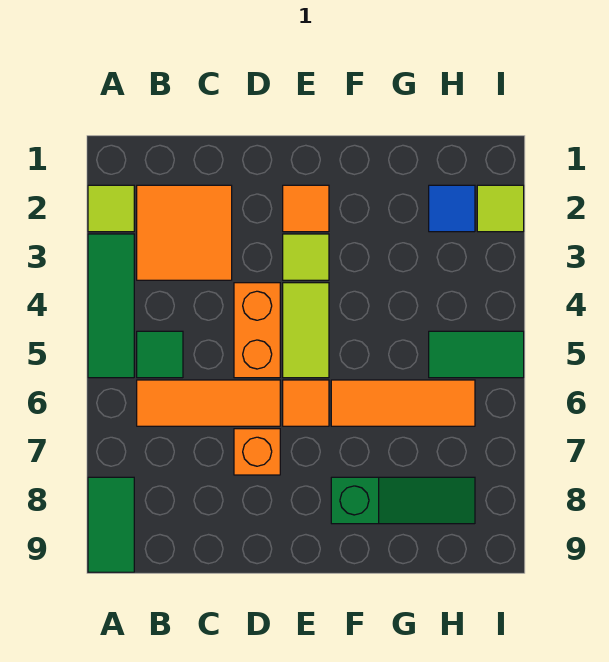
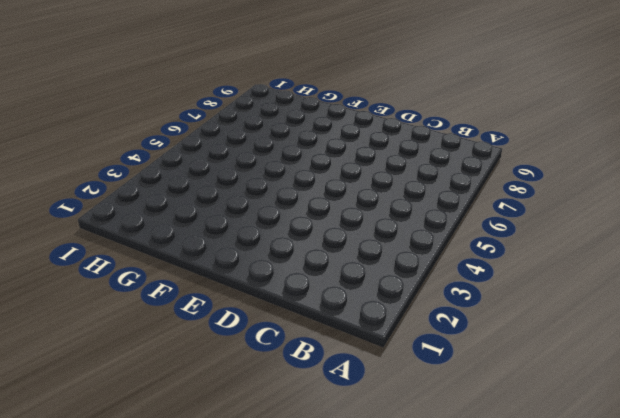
none -> lime tile A2 level 1
none -> green tile A3:A5 level 1
none -> green tile A8:A9 level 1

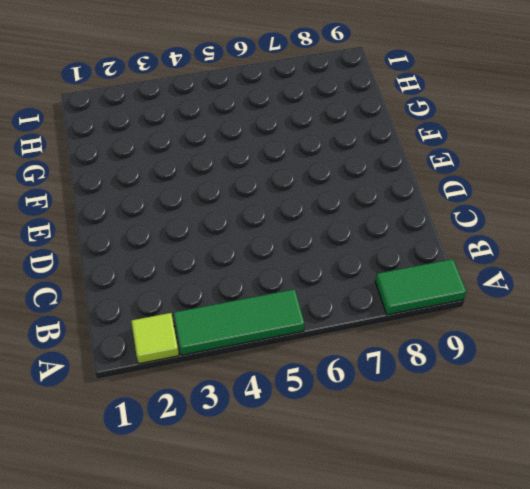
none -> orange tile B2:C3 level 1
none -> green tile B5 level 1
none -> orange tile B6:D6 level 1

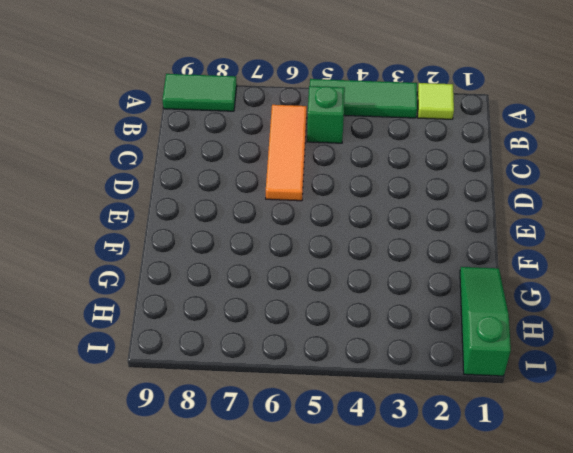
green brick B5 level 1 -> green tile B5 level 1
green slope G1:I1 level 1 top I -> green slope F8:H8 level 1 top F
none -> orange tile B2:C3 level 1
none -> orange brick D4:D5 level 1
none -> orange brick D7 level 1

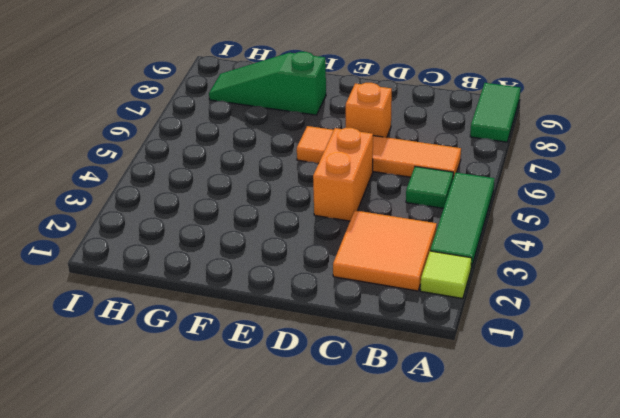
none -> orange tile E2 level 1
none -> lime tile E3 level 1
none -> lime tile E4:E5 level 1

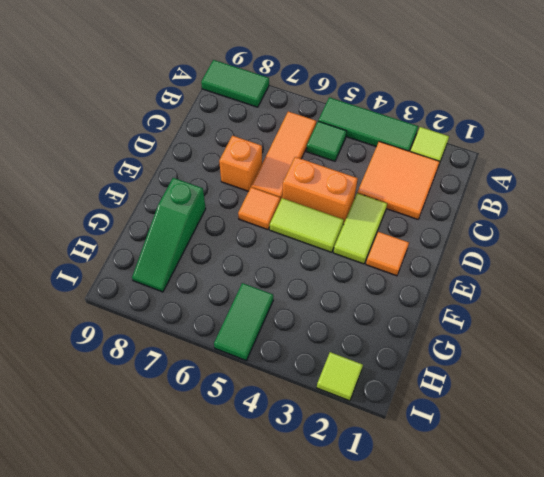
lime tile D3:E3 level 1 -> lime tile E3 level 1
none -> orange tile F6:H6 level 1
none -> blue tile H2 level 1

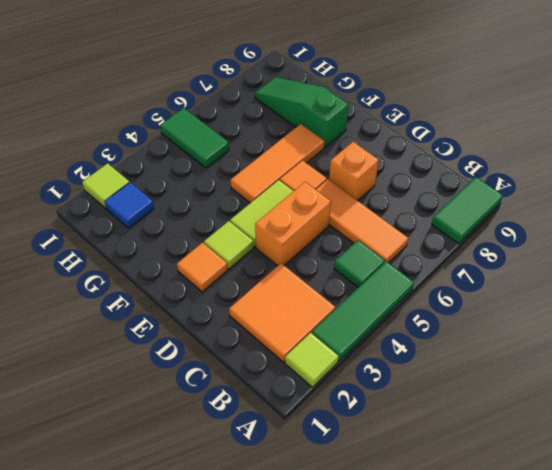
orange tile F5:F7 level 1 -> orange tile F6:H6 level 1

